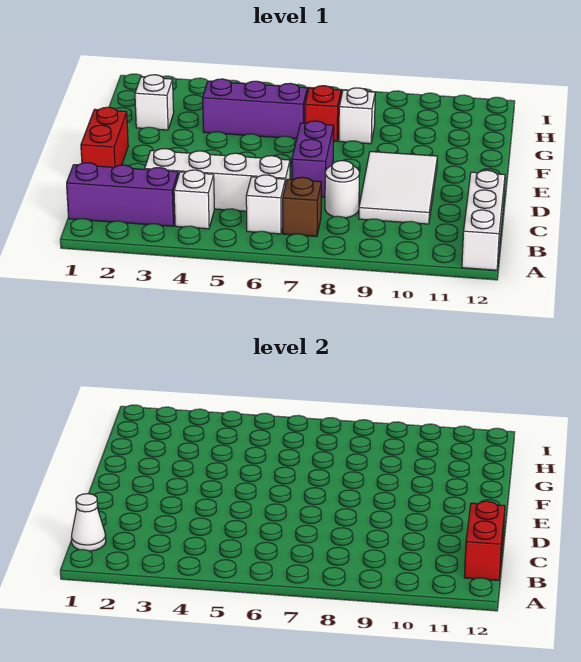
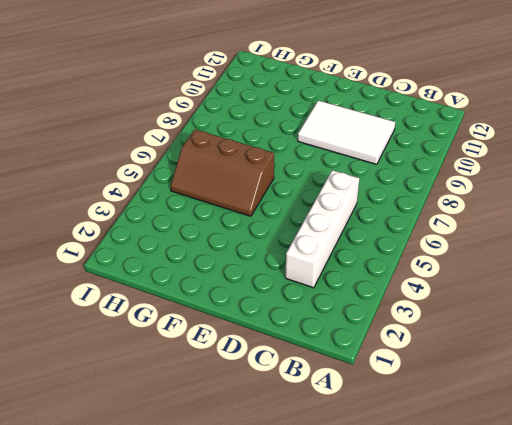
brown slope F5:H6 level 1 top 6 -> purple brick G4:G6 level 1
none -> white brick A12:C12 level 1
none -> purple brick B1:B3 level 1
none -> white brick B4 level 1

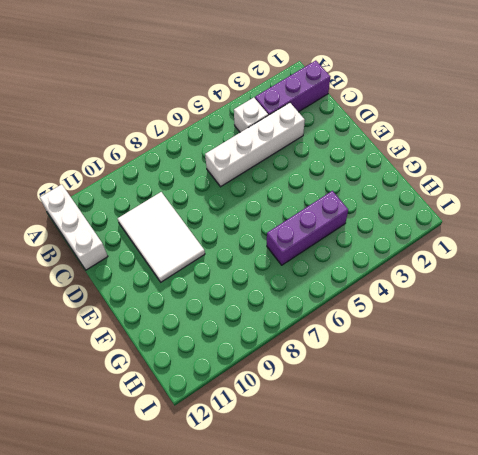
none -> white brick B6 level 1
none -> brown brick B7 level 1
none -> white round brick C8 level 1

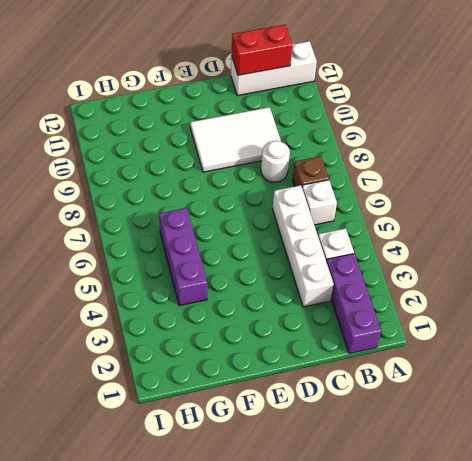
none -> red brick D1:E1 level 1
none -> purple brick D7:E7 level 1
none -> white brick G2 level 1

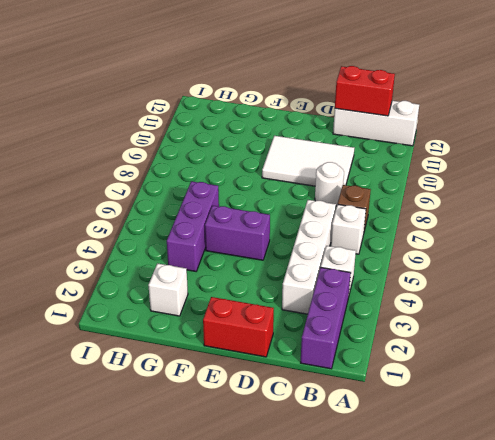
purple brick E5:F5 level 1 -> purple brick D7:E7 level 1
none -> red brick G7 level 1
none -> white brick G8 level 1
none -> white cone B1 level 2

